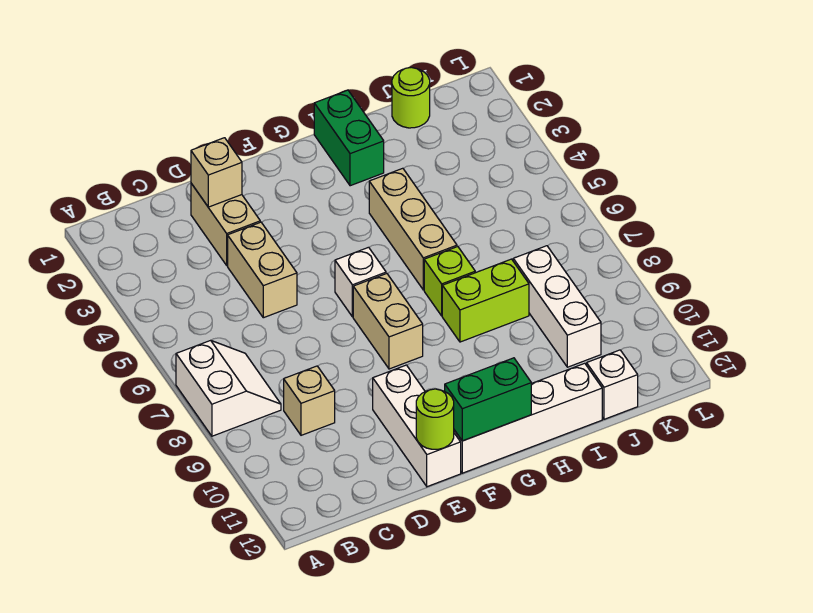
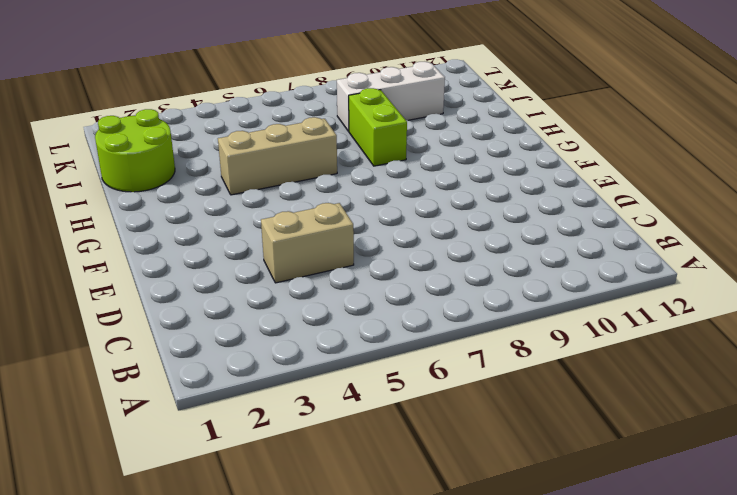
lime round brick I1:J2 level 1 -> lime round brick J1 level 1
none -> white slope A7:B8 level 1 top A
none -> tan brick C9 level 1
none -> tan brick D2:D3 level 1

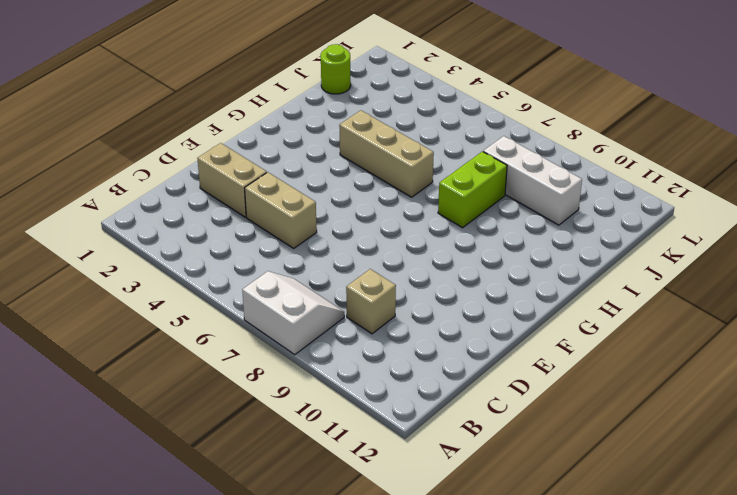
none -> white brick E10:E12 level 1
none -> white brick F6 level 1
none -> tan brick F7:F8 level 1

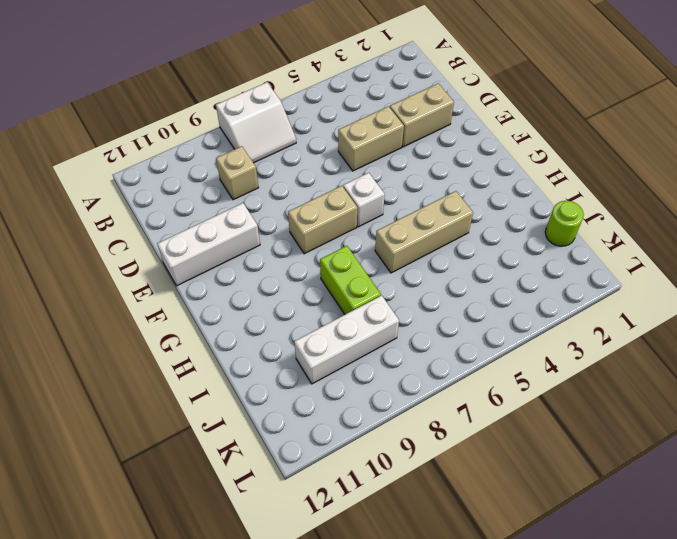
none -> white brick F12:I12 level 1
none -> green brick H1:H2 level 1
none -> lime brick H7 level 1

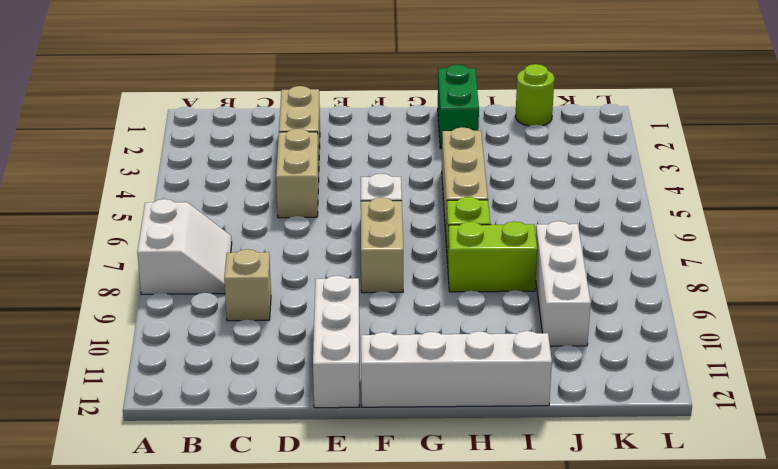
none -> white brick J12 level 1
none -> tan brick D2 level 2
none -> lime round brick E12 level 2

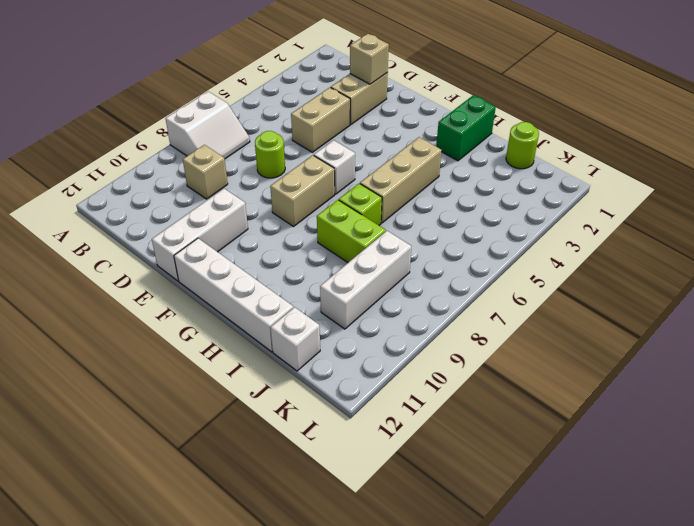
lime round brick D7 level 1 -> lime round brick E12 level 2
none -> green brick F12:G12 level 2

